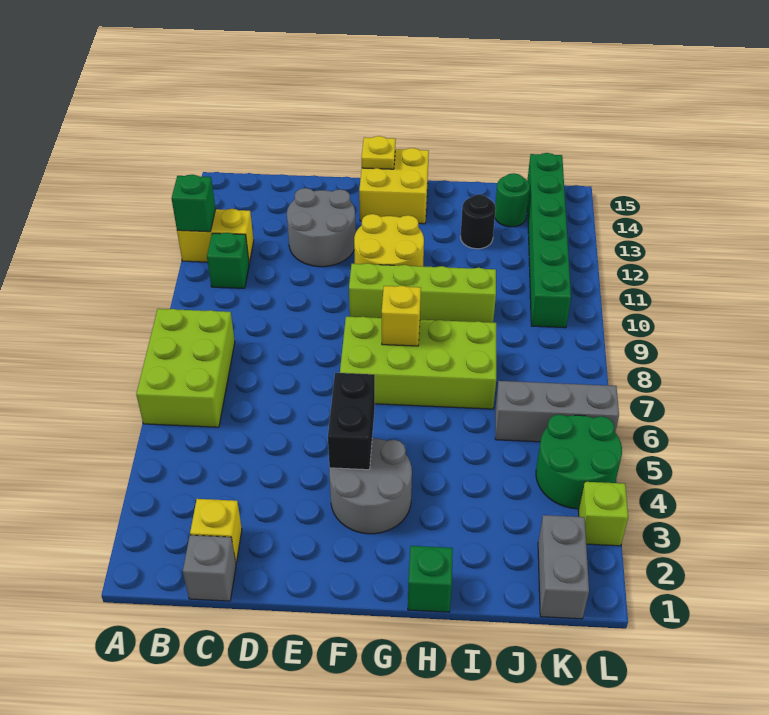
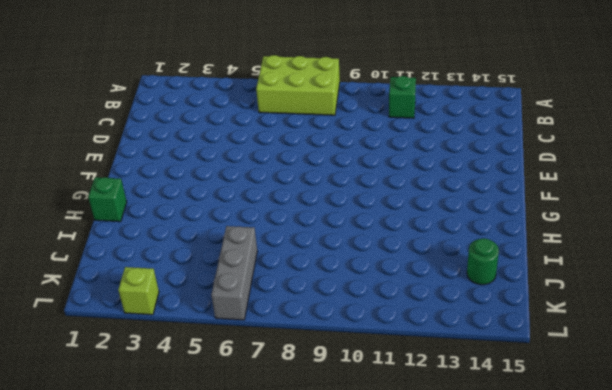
none -> yellow brick A12:B12 level 1
none -> grey brick C1 level 1
none -> yellow brick C2 level 1

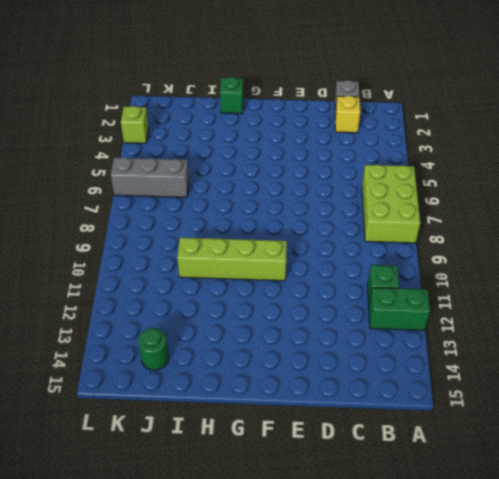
green brick A12:B12 level 1 -> yellow brick A12:B12 level 1
none -> grey round brick D12:E13 level 1
none -> grey round brick F3:G4 level 1
none -> lime brick F7:I8 level 1

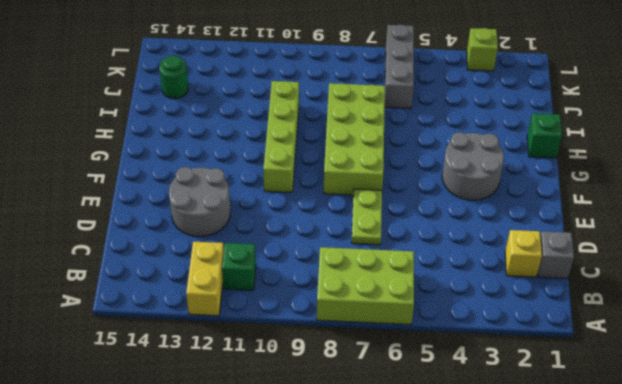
lime plate D7:E7 level 1 -> none
none -> yellow round brick F11:G12 level 1
none -> yellow brick F14:G15 level 1
none -> black round brick I13 level 1

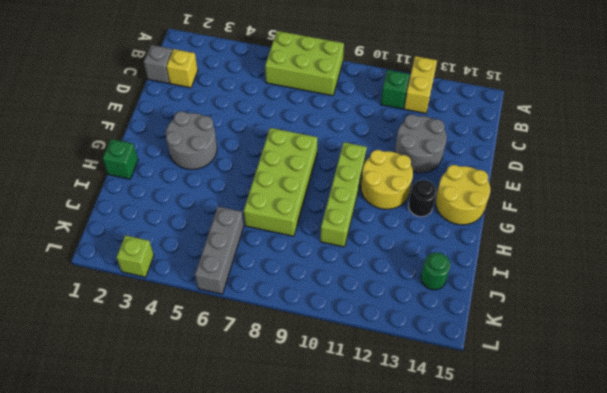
yellow round brick F14:G15 level 1 -> yellow brick F14:G15 level 1
black round brick G13 level 1 -> black round brick I13 level 1
none -> grey brick K1:K2 level 1
none -> green round brick K4:L5 level 1
none -> green brick K10:K15 level 1

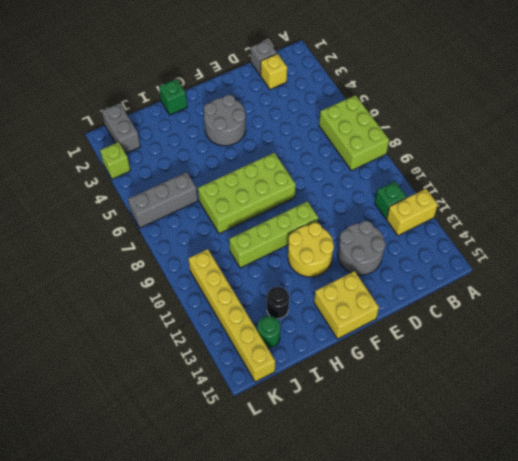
yellow brick K10:K15 level 1 -> green brick K10:K15 level 1
none -> green round brick K4:L5 level 1
none -> green brick A12 level 2
none -> black brick F4:F5 level 2

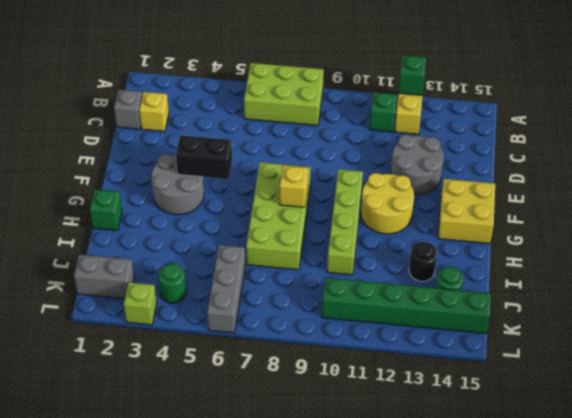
green round brick K4 level 1 -> green round brick K4:L5 level 1
none -> yellow plate F15 level 2

